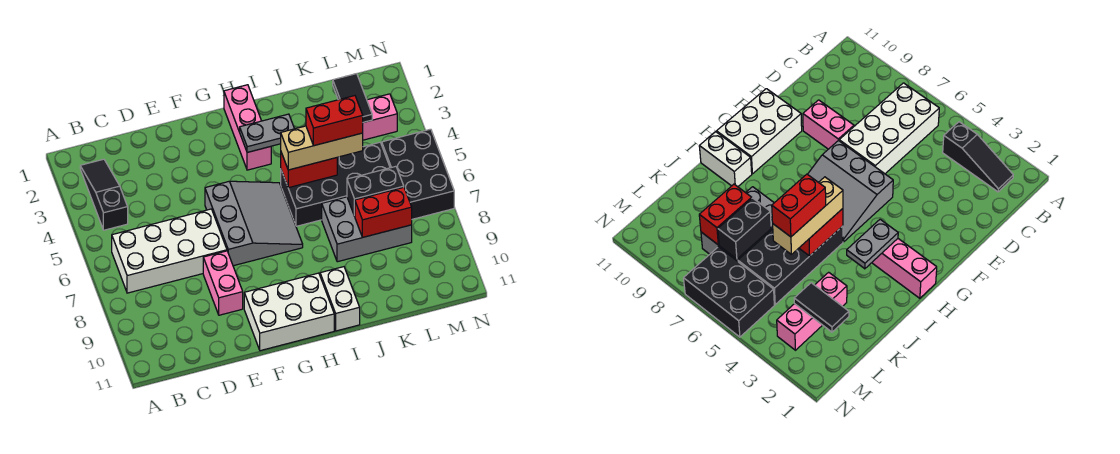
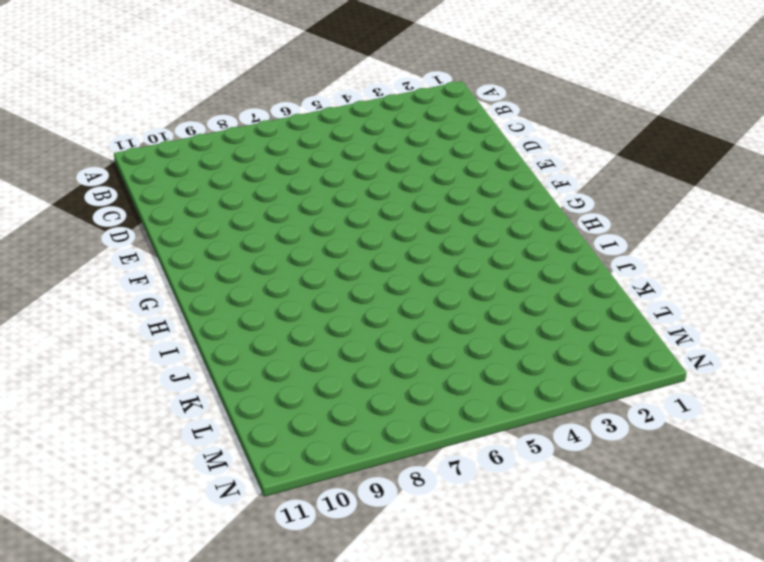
none -> black slope B2:B4 level 1 top 4
none -> white brick B6:E7 level 1
none -> pink brick E8:E9 level 1

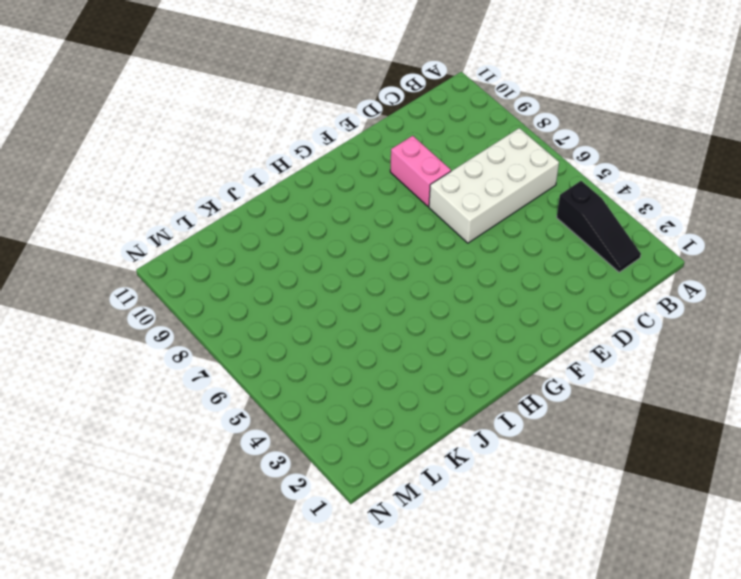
none -> grey slope F5:H7 level 1 top F
none -> white brick F10:H11 level 1
none -> pink brick H1:H3 level 1

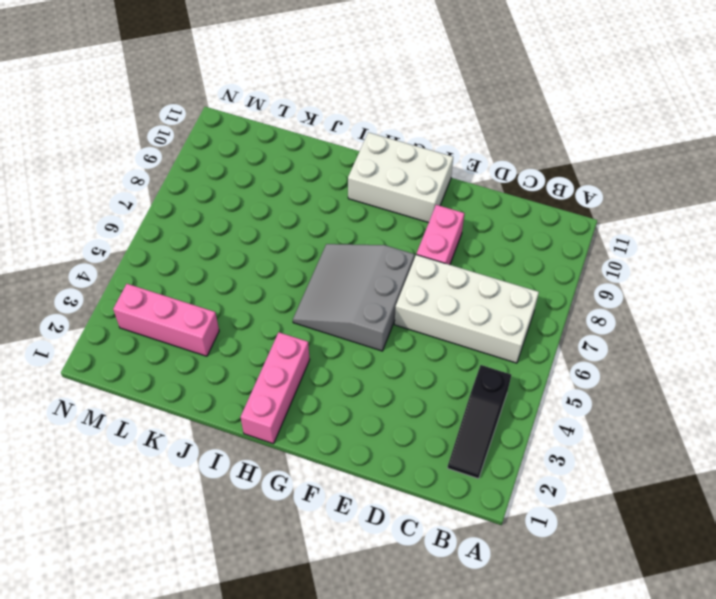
none -> black brick I5:L6 level 1
none -> white brick I10:I11 level 1
none -> grey brick J7:L8 level 1

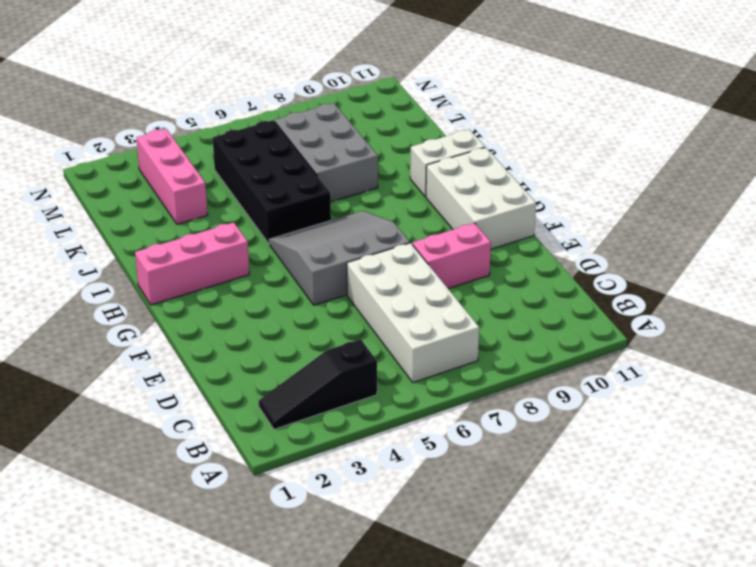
none -> black brick M5:N7 level 1
none -> grey plate H3:I3 level 2
none -> red brick I5:J5 level 2

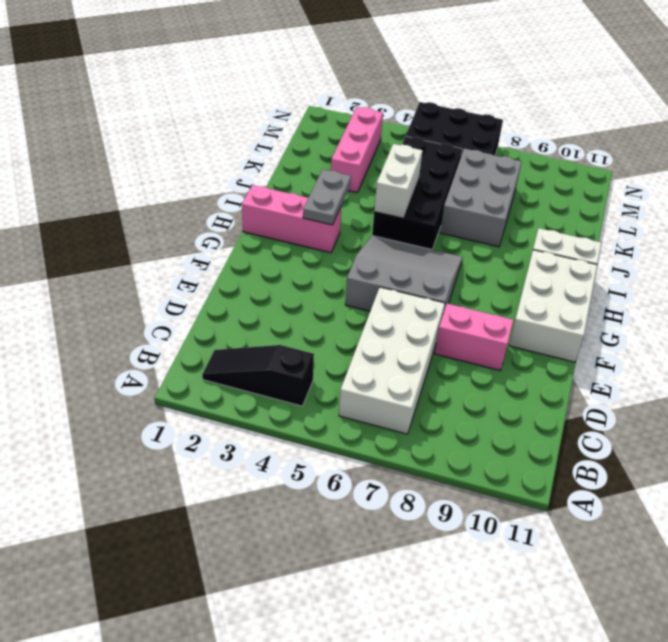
white brick I5:J5 level 2 -> red brick I5:J5 level 2
none -> black brick K7:L7 level 2
none -> red brick K8:L8 level 2
none -> black tile L2:L3 level 2

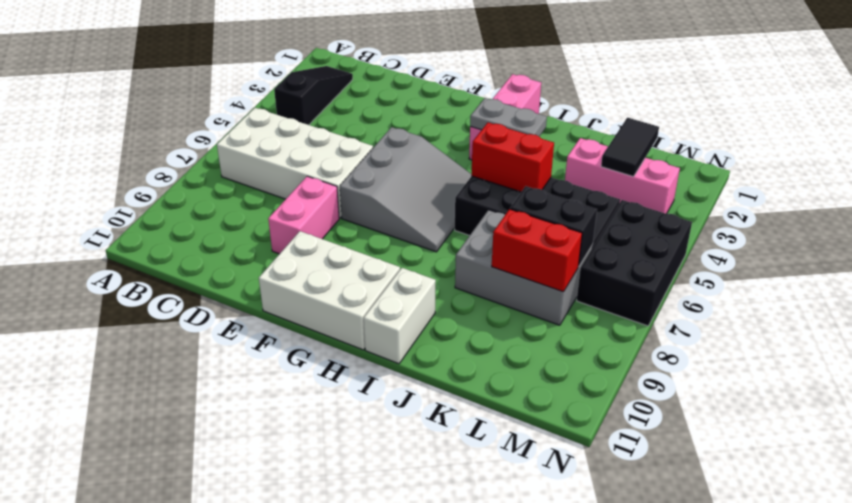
none -> tan brick I5:K5 level 3
none -> red brick J5:K5 level 4

